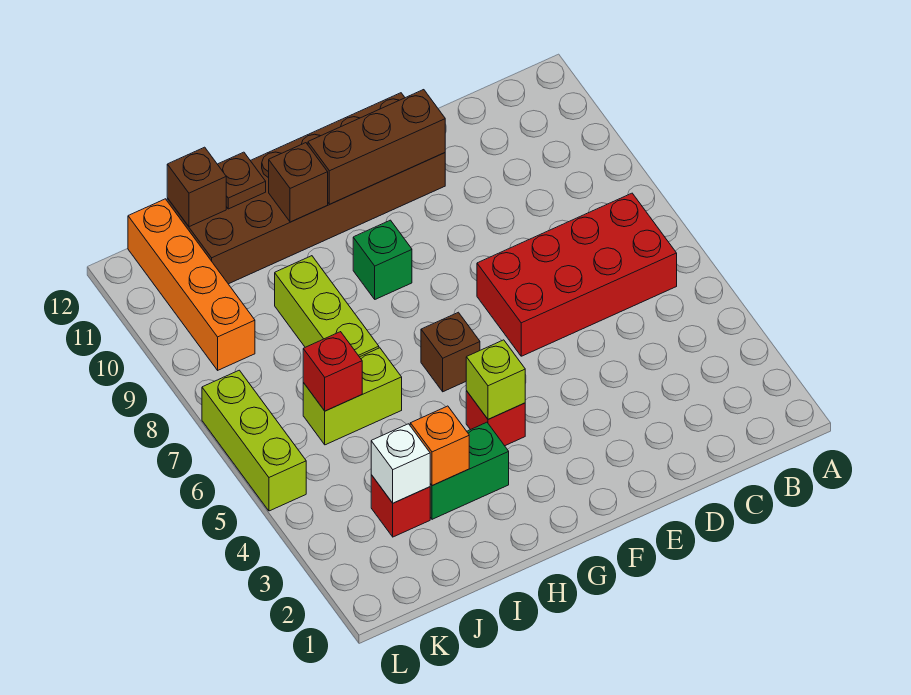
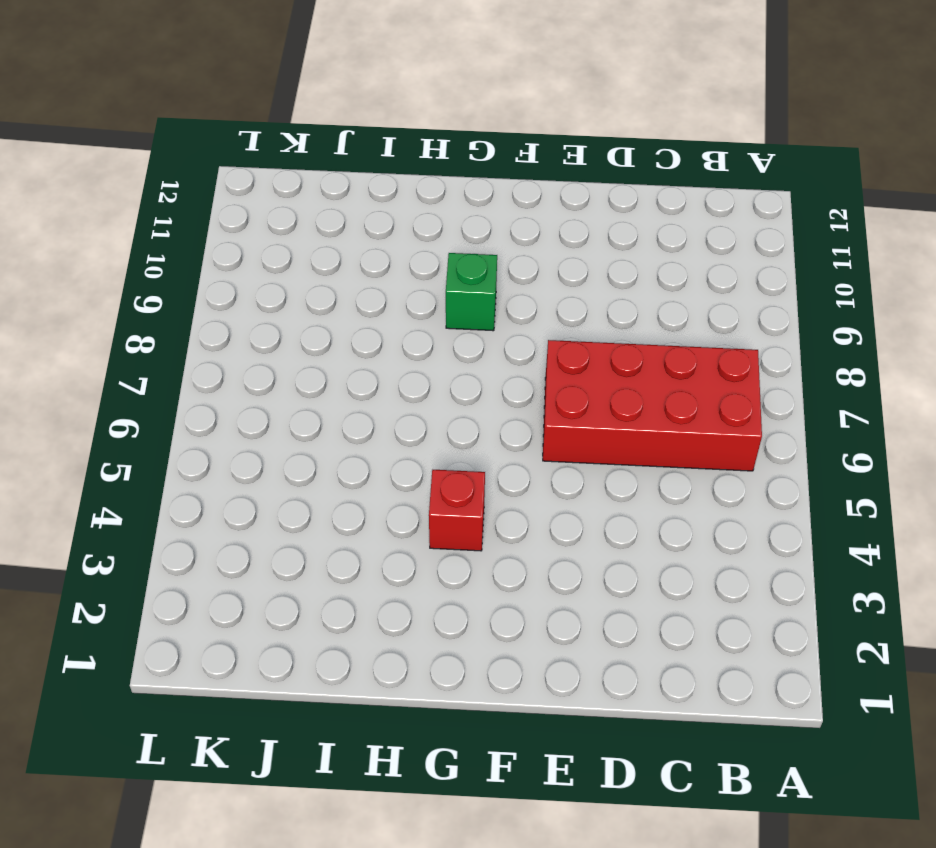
none -> brown brick E11:J12 level 1
none -> brown brick G6 level 1
none -> green brick H3:I3 level 1

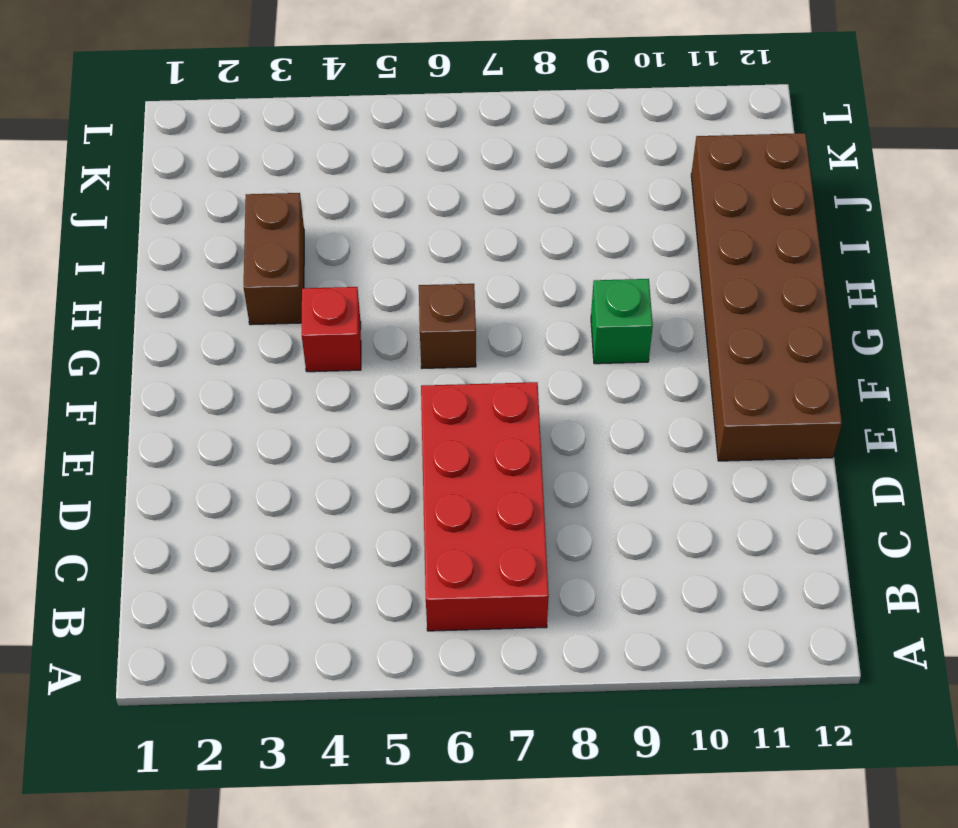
brown brick H3:I3 level 1 -> green brick H3:I3 level 1
none -> lime brick I6:J6 level 1
none -> lime brick I7:I9 level 1
none -> red brick J3 level 1

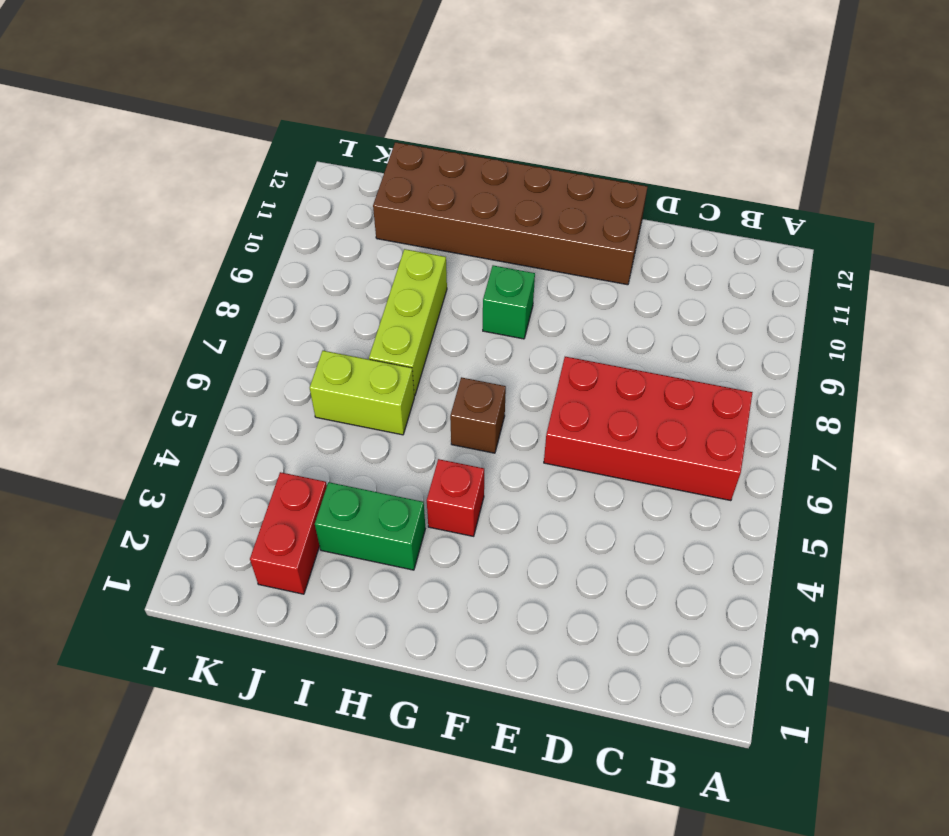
red brick J2:J3 level 1 -> red brick J3 level 1
none -> orange brick K9:K12 level 1
none -> lime brick L5:L7 level 1
none -> brown brick E11:G11 level 2

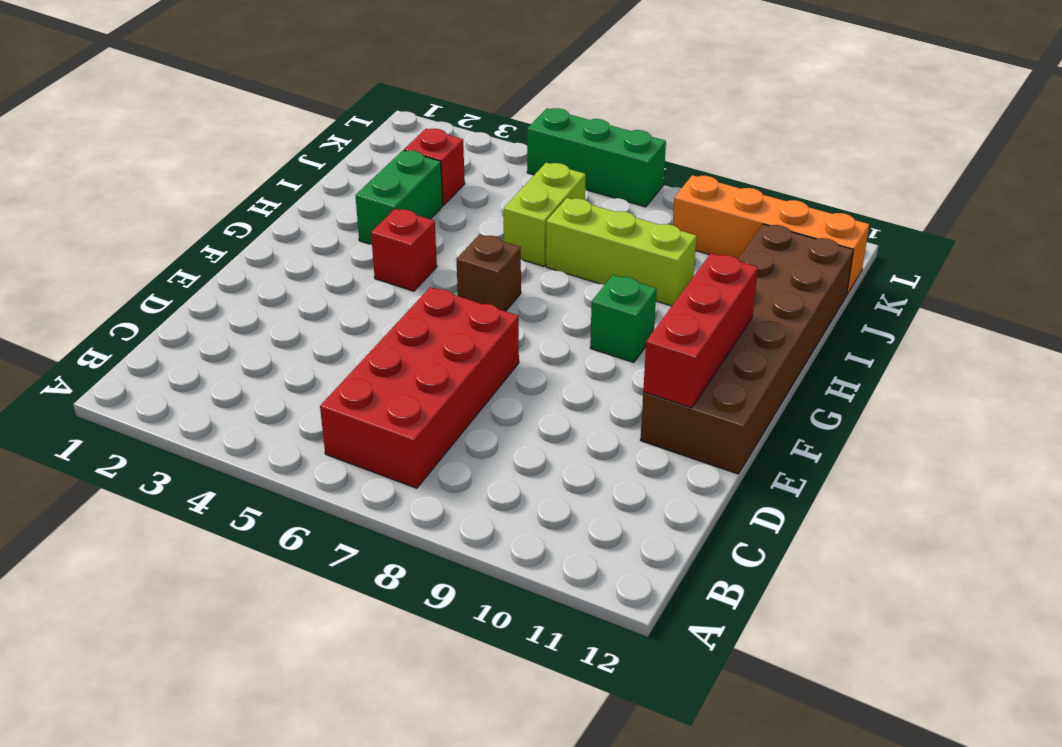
red brick E11:G11 level 2 -> brown brick E11:G11 level 2
green brick L5:L7 level 1 -> lime brick L5:L7 level 1
none -> lime brick G4 level 2
none -> brown brick H11 level 2
none -> orange brick I3 level 2

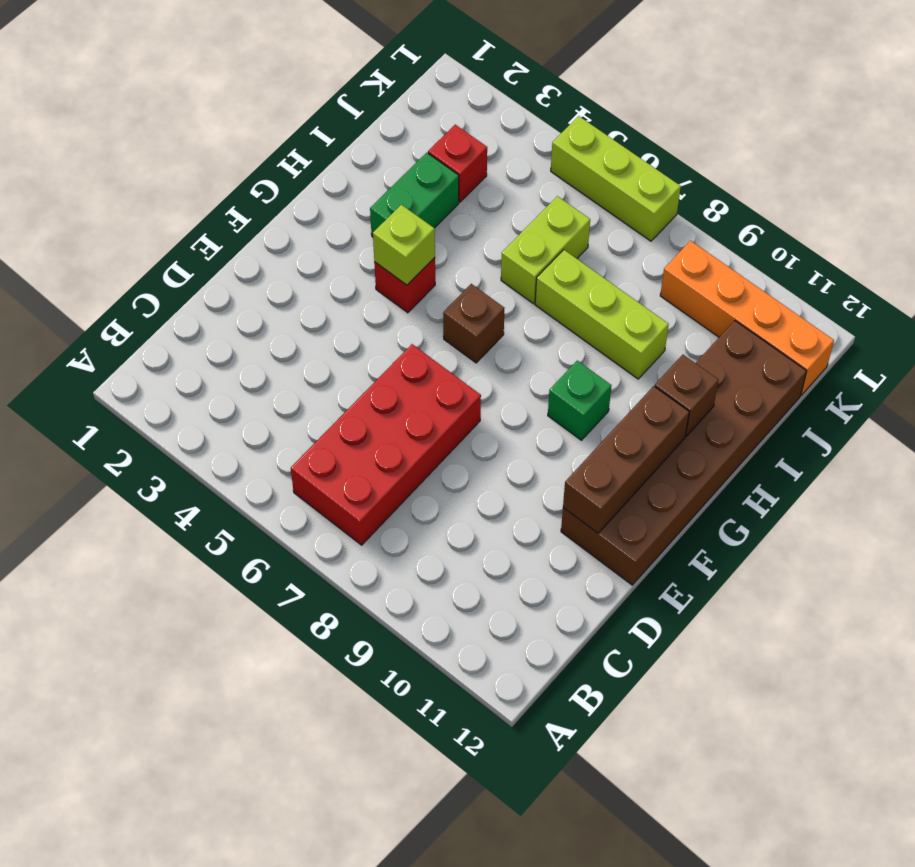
none -> orange brick I3 level 2
none -> brown plate I12 level 2
none -> white brick J3 level 2

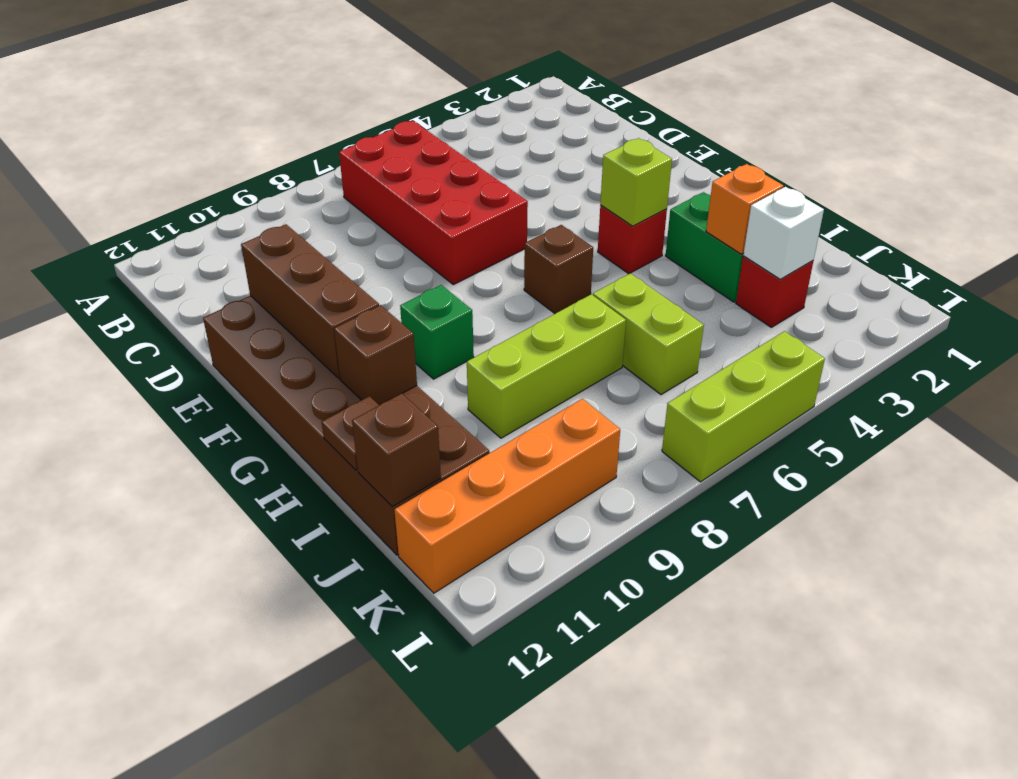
none -> red brick J6 level 2

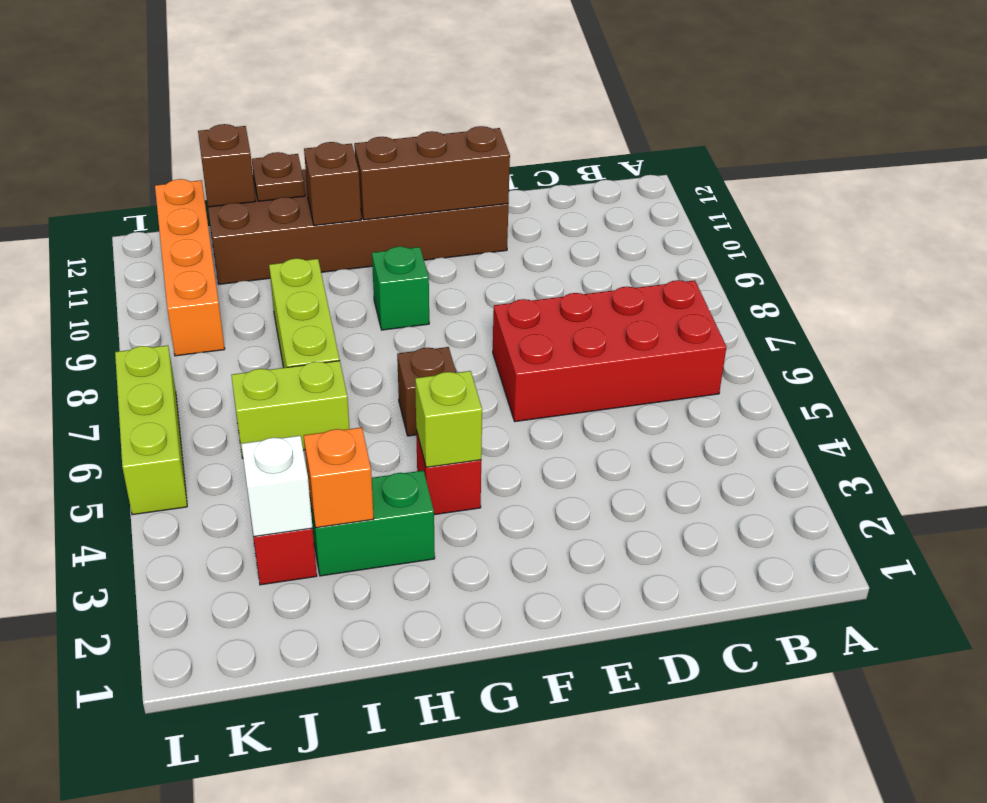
none -> red brick J6 level 2

